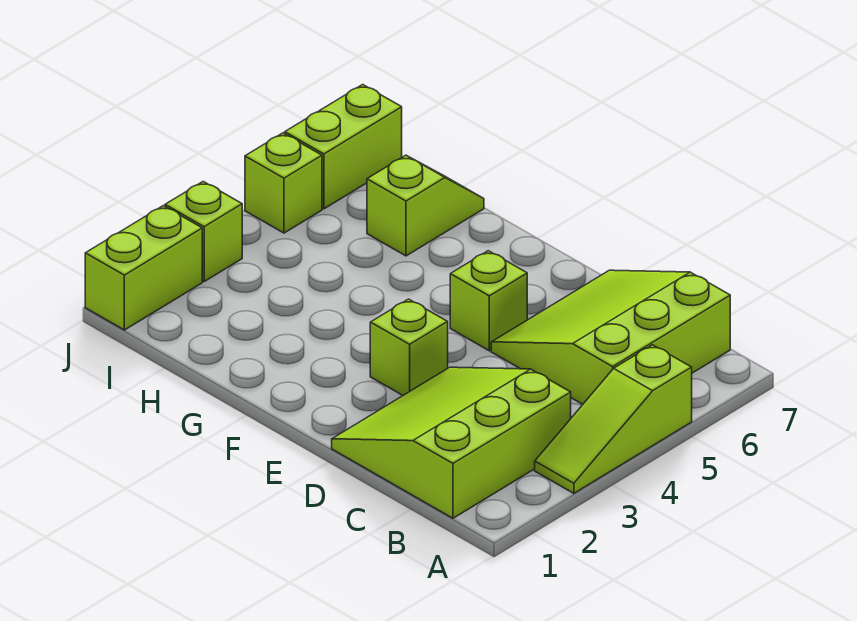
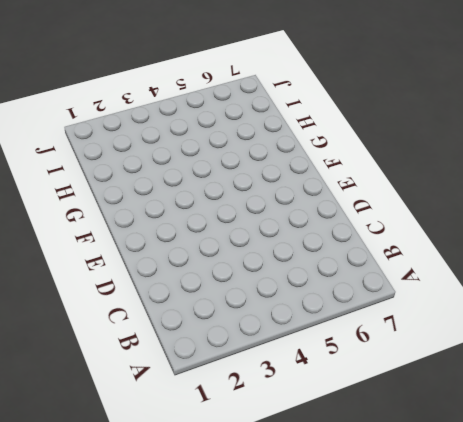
none -> lime slope A3:A5 level 1 top 5
none -> lime slope B1:D3 level 1 top B

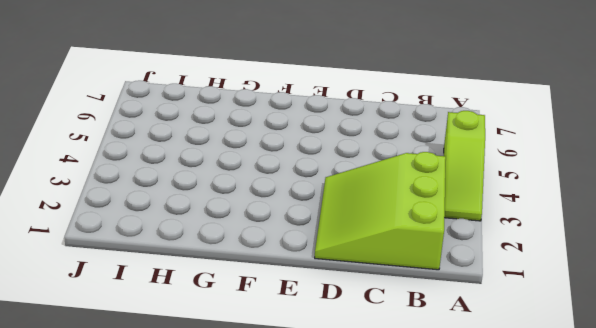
none -> lime slope B5:D7 level 1 top B
none -> lime brick E3 level 1

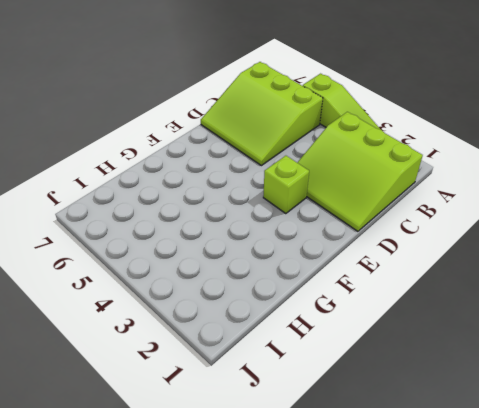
none -> lime brick E5 level 1
none -> lime slope H6:H7 level 1 top 6

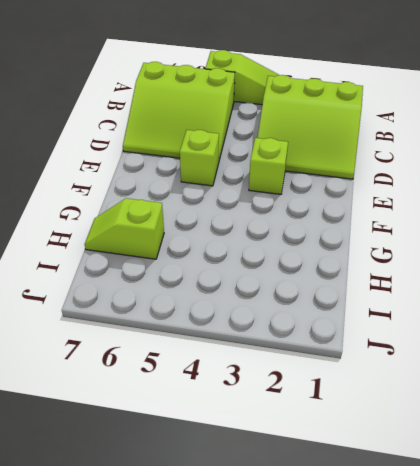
none -> lime brick J1:J2 level 1
none -> lime brick J3 level 1

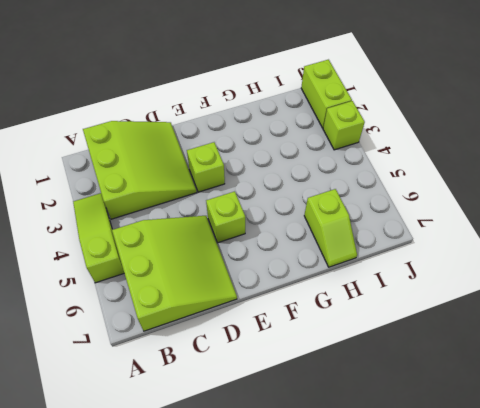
none -> lime brick J5 level 1
none -> lime brick J6:J7 level 1

